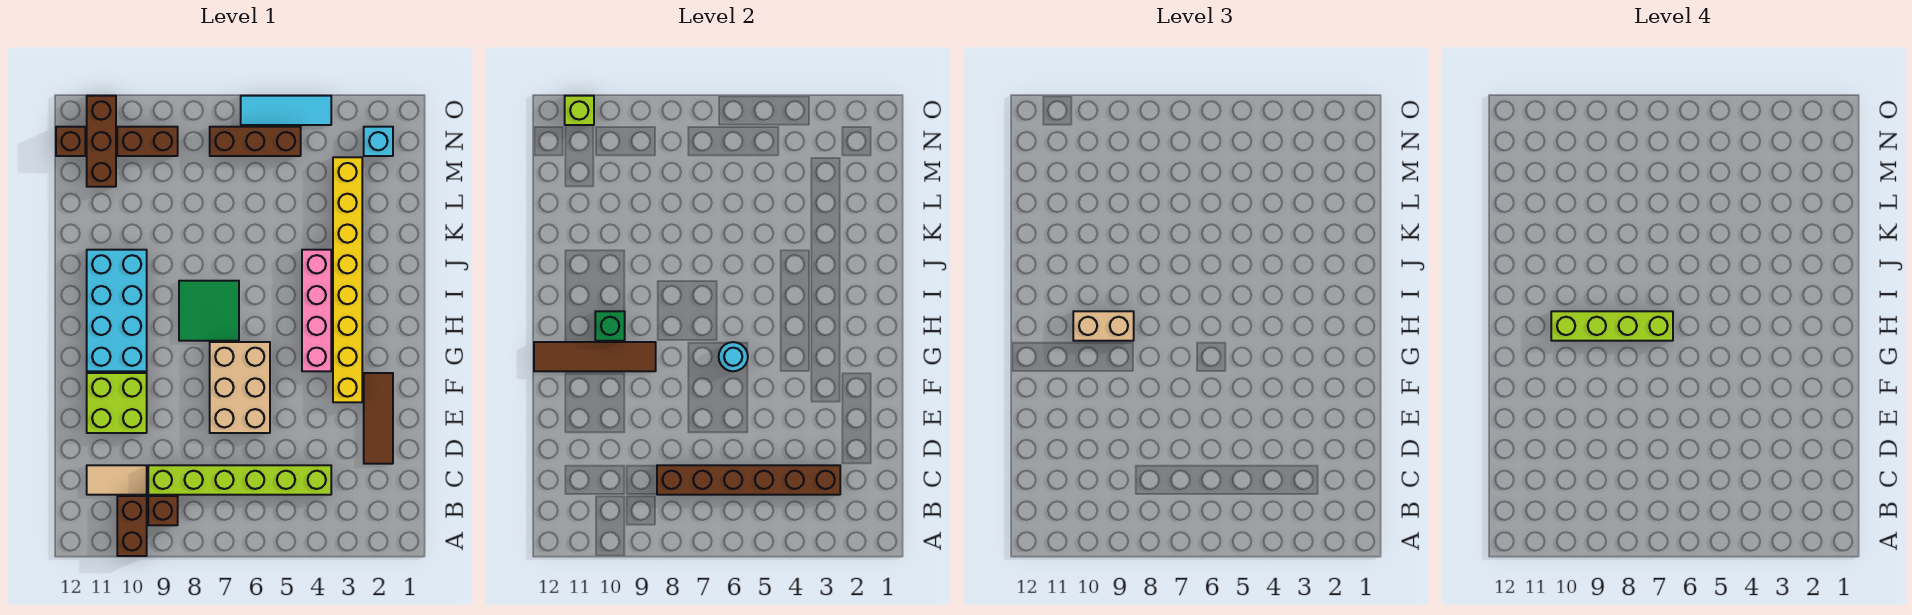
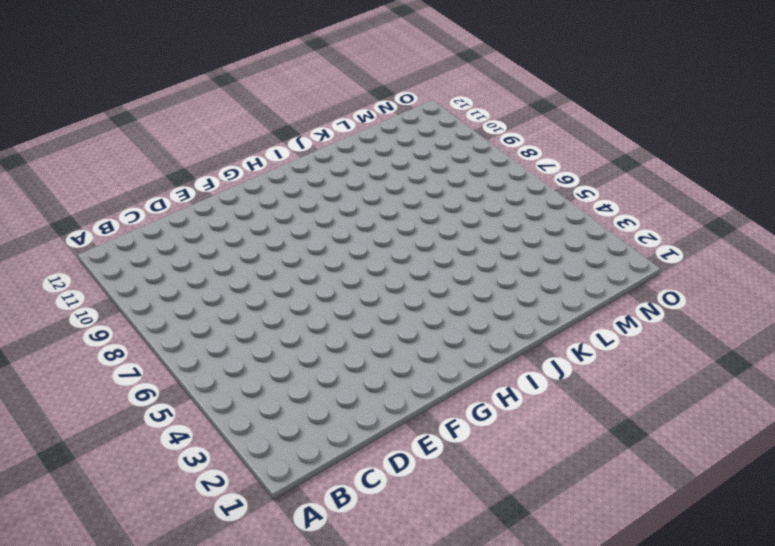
none -> brown brick A10:B10 level 1
none -> brown brick B9 level 1
none -> lime brick C4:C9 level 1

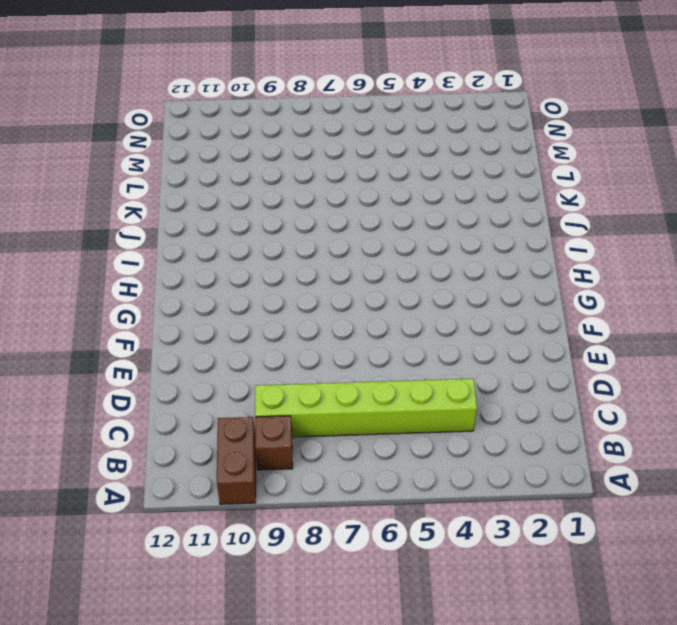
none -> tan tile C10:C11 level 1
none -> brown tile D2:F2 level 1
none -> tan brick E6:G7 level 1

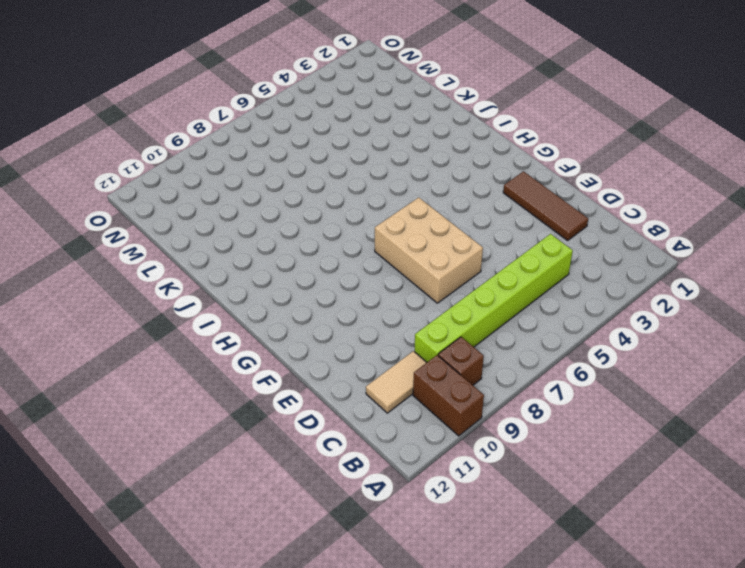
none -> lime brick E10:F11 level 1
none -> yellow brick F3:M3 level 1
none -> pink brick G4:J4 level 1

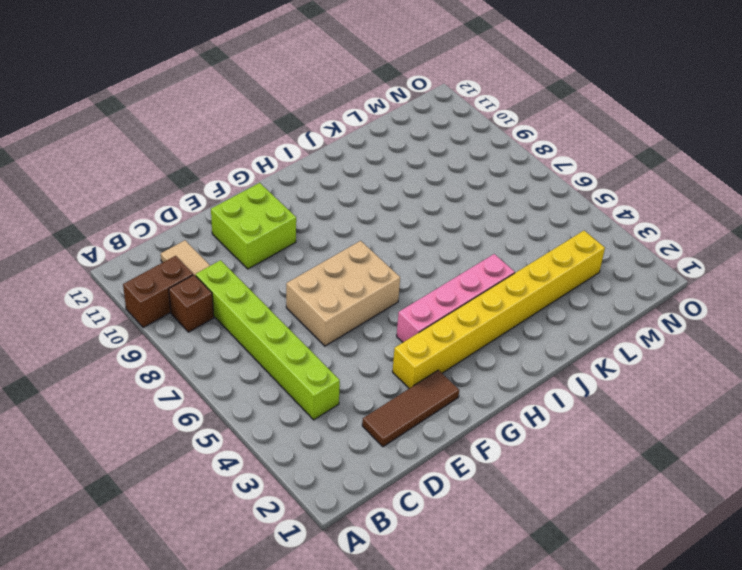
none -> cyan brick G10:J11 level 1
none -> green tile H7:I8 level 1
none -> brown brick M11:O11 level 1

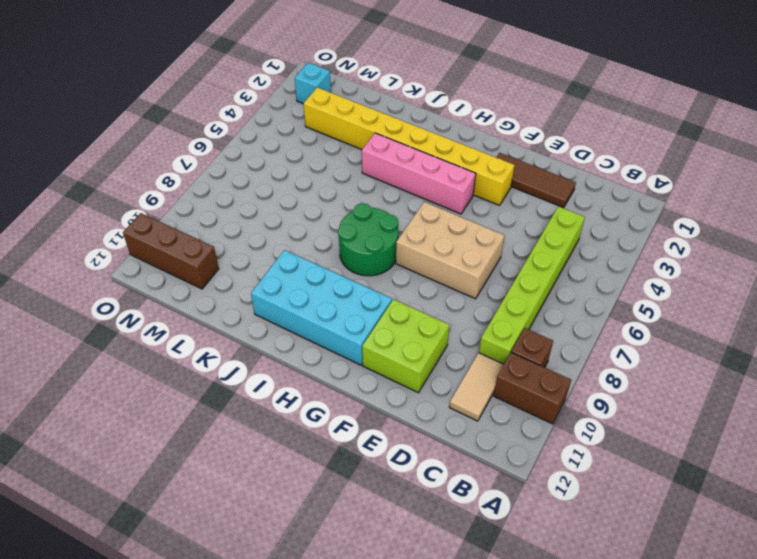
green round brick H7:I8 level 1 -> green tile H7:I8 level 1
none -> brown brick N5:N7 level 1
none -> brown brick N9:N10 level 1
none -> brown brick N12 level 1

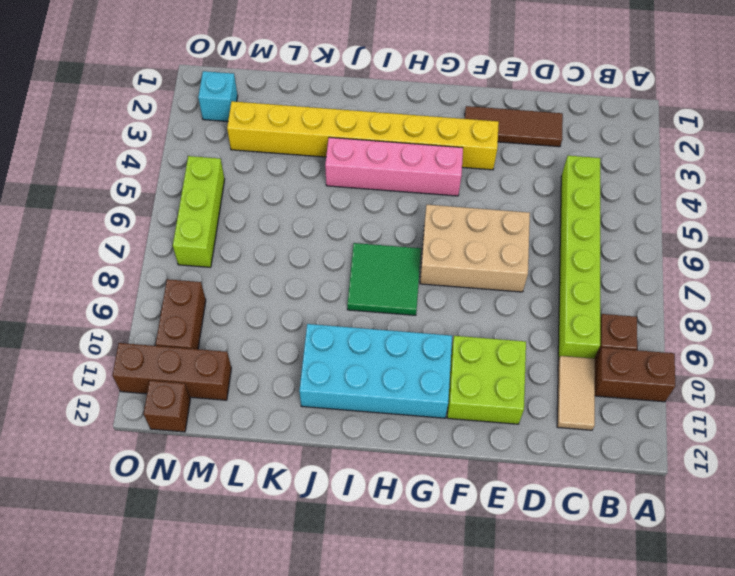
lime brick N5:N7 level 1 -> brown brick N5:N7 level 1
none -> cyan tile O4:O6 level 1
none -> brown brick C3:C8 level 2
none -> cyan round brick G6 level 2

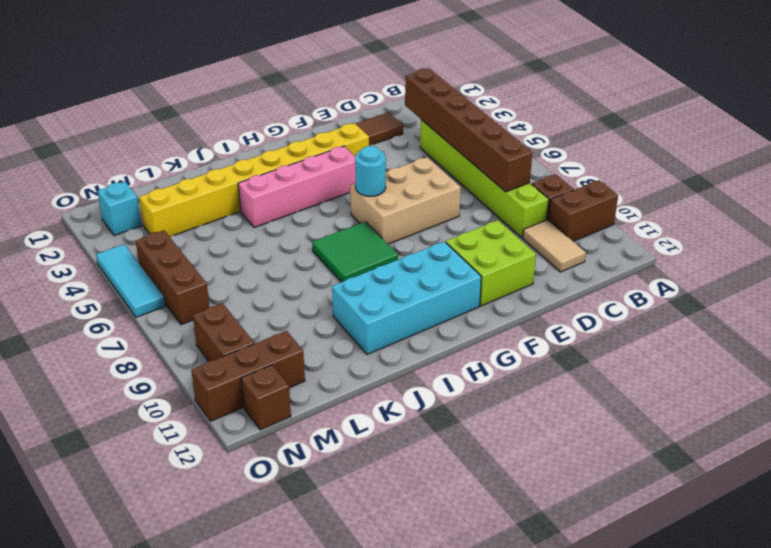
none -> brown tile G9:G12 level 2
none -> green brick H10 level 2
none -> lime brick O11 level 2

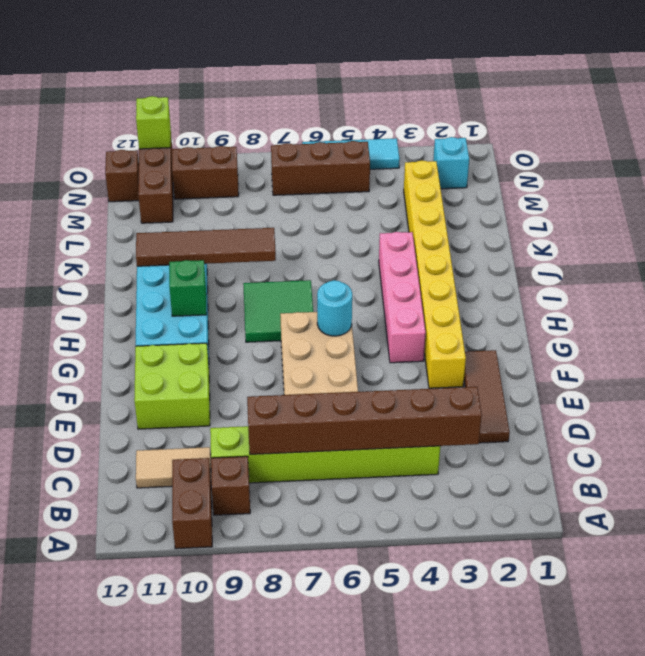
brown tile J8:J11 level 2 -> brown tile G9:G12 level 2
none -> tan brick H9:H10 level 3
none -> lime brick H7:H10 level 4

